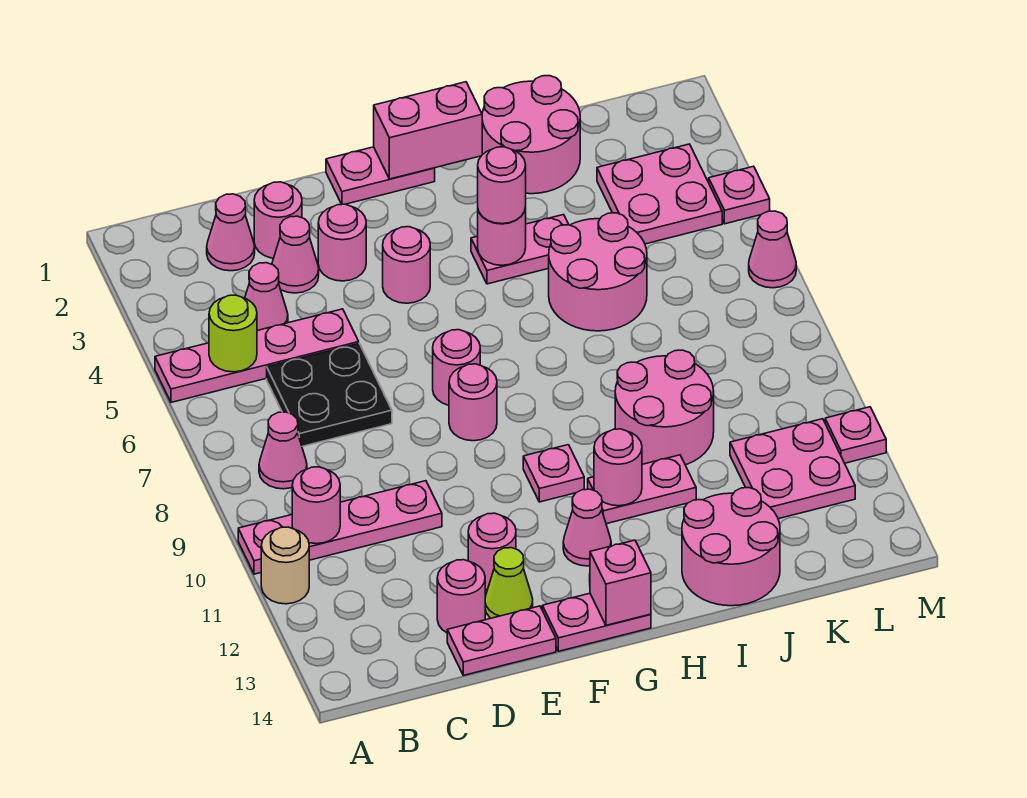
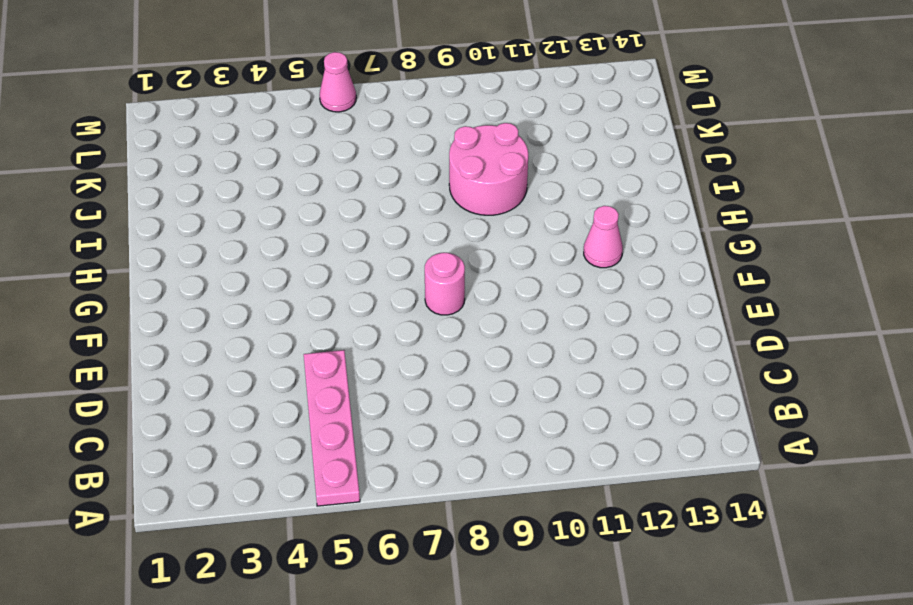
none -> pink plate A10:D10 level 1
none -> tan round brick A11 level 1
none -> pink cone B8 level 1
none -> pink cone C2 level 1

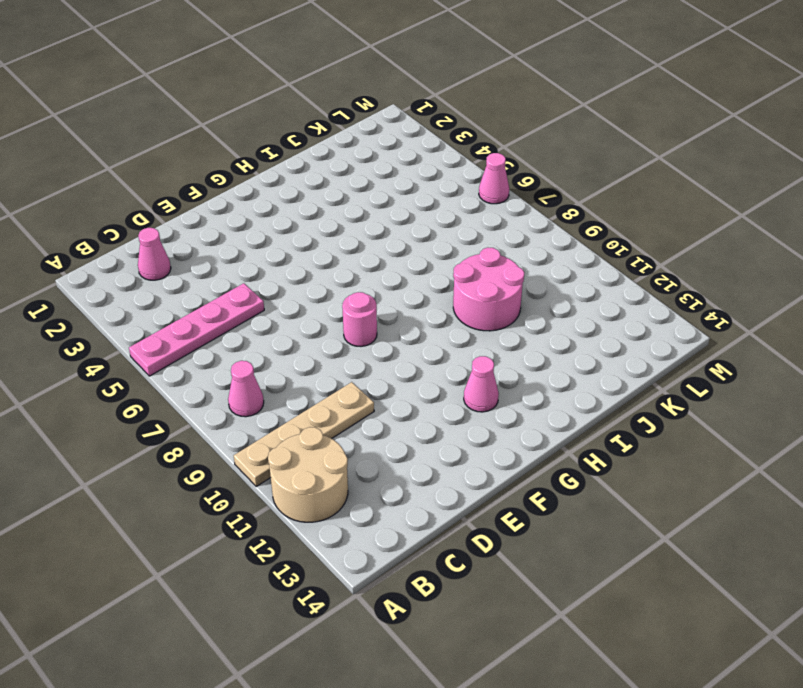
tan plate A10:D10 level 1 -> pink plate A10:D10 level 1
tan round brick A11:B12 level 1 -> tan round brick A11 level 1
none -> pink cone C4 level 1
none -> black plate C6:D7 level 1
none -> pink round brick D2 level 1
none -> pink cone D3 level 1

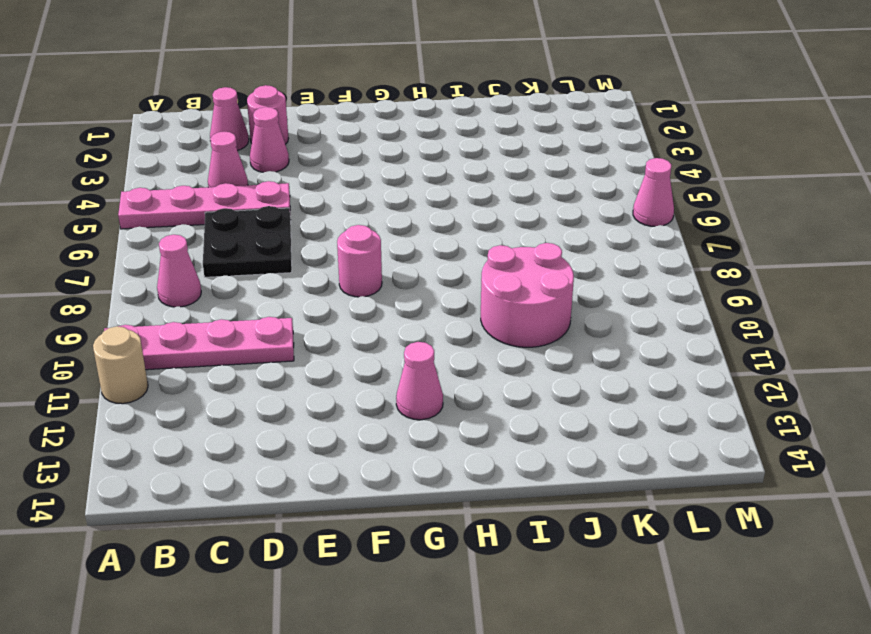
none -> pink round brick D13 level 1
none -> pink plate D14:E14 level 1
none -> pink round brick E3 level 1
none -> pink round brick E12 level 1

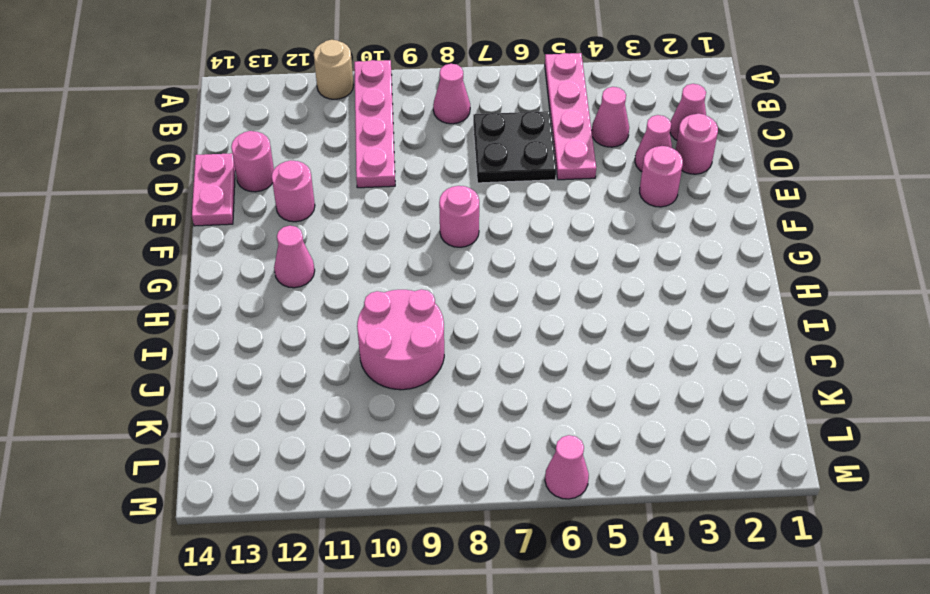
none -> lime cone E13 level 1
none -> pink plate F1:G1 level 1
none -> pink round brick F4 level 1
none -> pink round brick F7 level 1

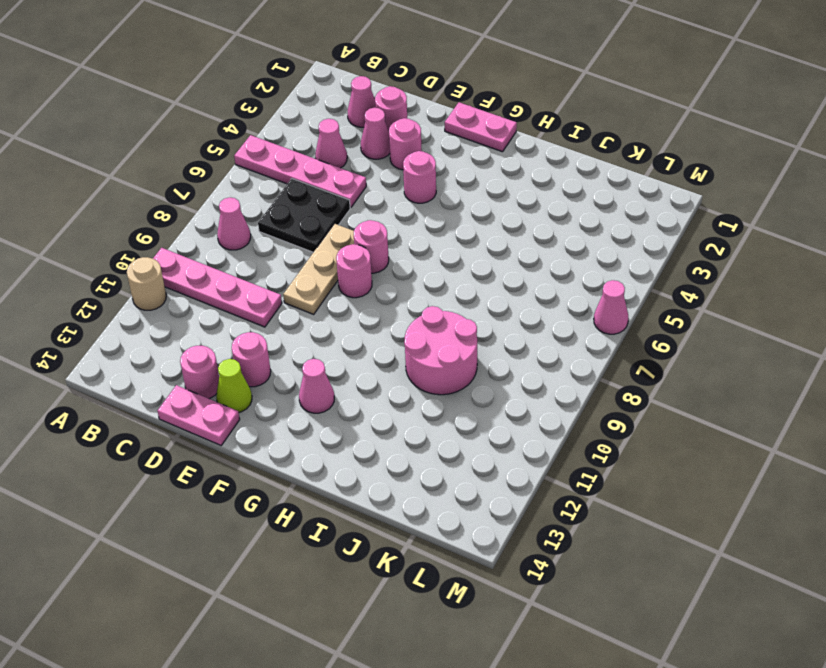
tan plate E7:E9 level 1 -> none
none -> pink plate F14:G14 level 1
none -> pink plate G10 level 1
none -> pink plate H4:I4 level 1
none -> pink plate H11:I11 level 1

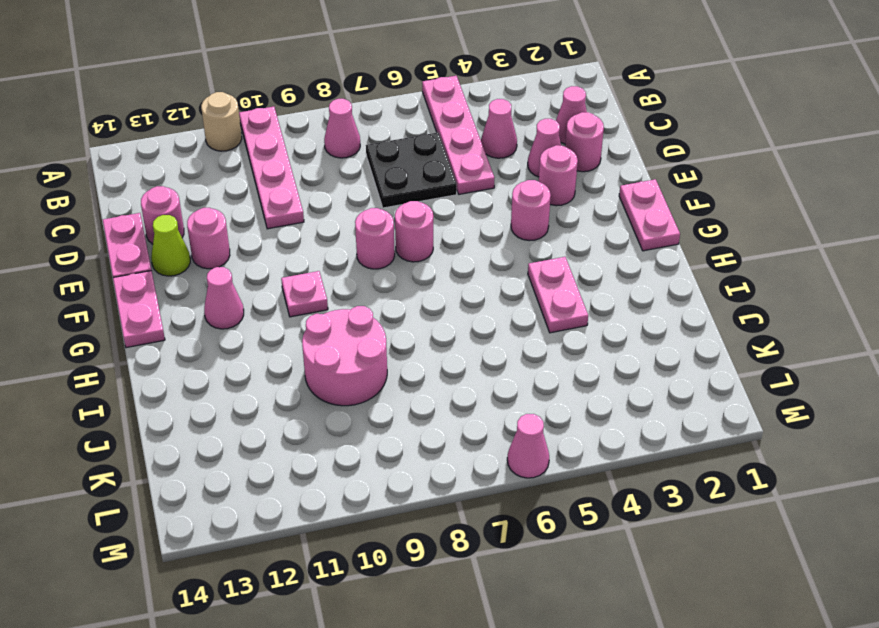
none -> pink plate H11:I11 level 1
none -> pink round brick I1:J2 level 1
none -> pink round brick I5:J6 level 1
none -> pink round brick I13:J14 level 1

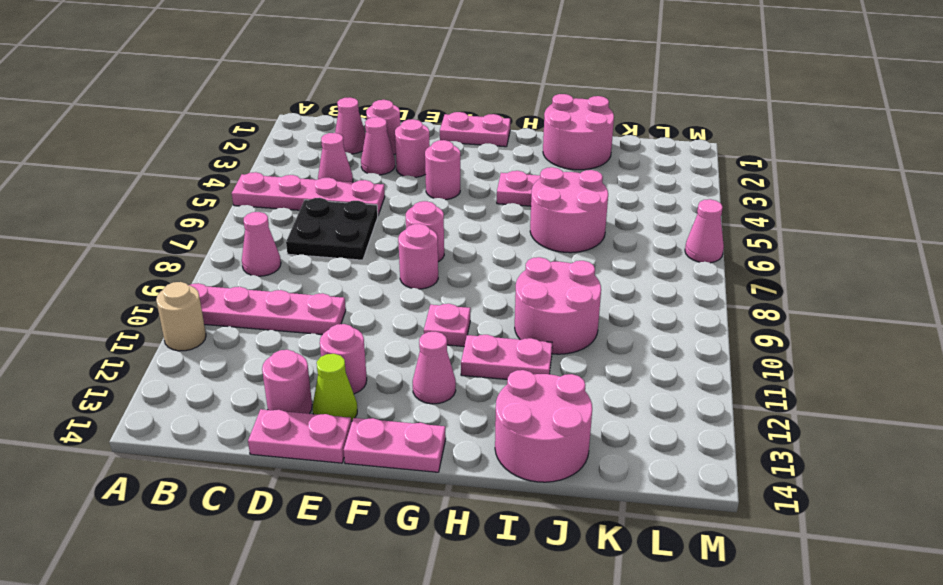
none -> pink plate K3:L4 level 1
none -> pink plate K11:L12 level 1
none -> pink plate M4 level 1
none -> pink plate M11 level 1

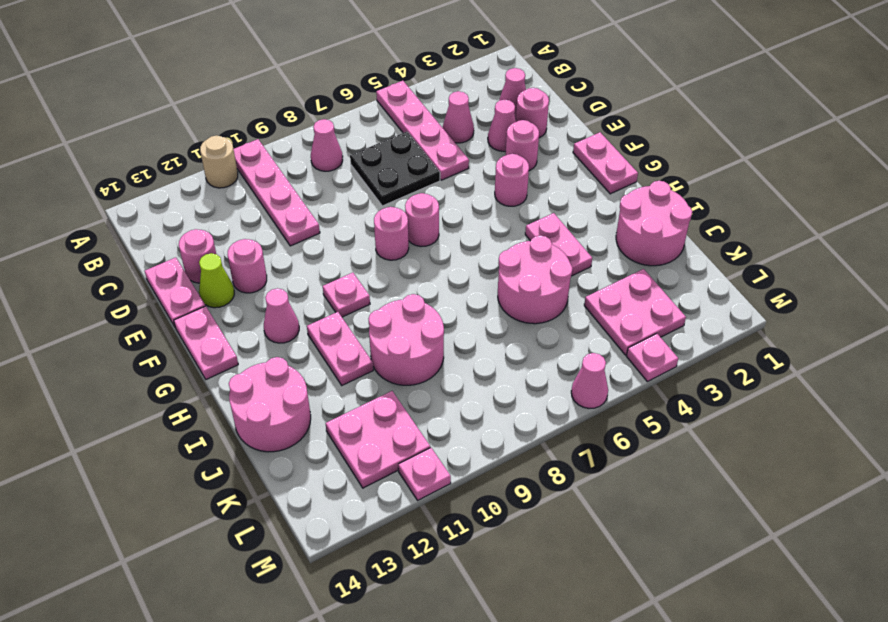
none -> lime round brick B5 level 2
none -> pink round brick B10 level 2
none -> pink brick G1:H1 level 2
none -> pink brick G14 level 2

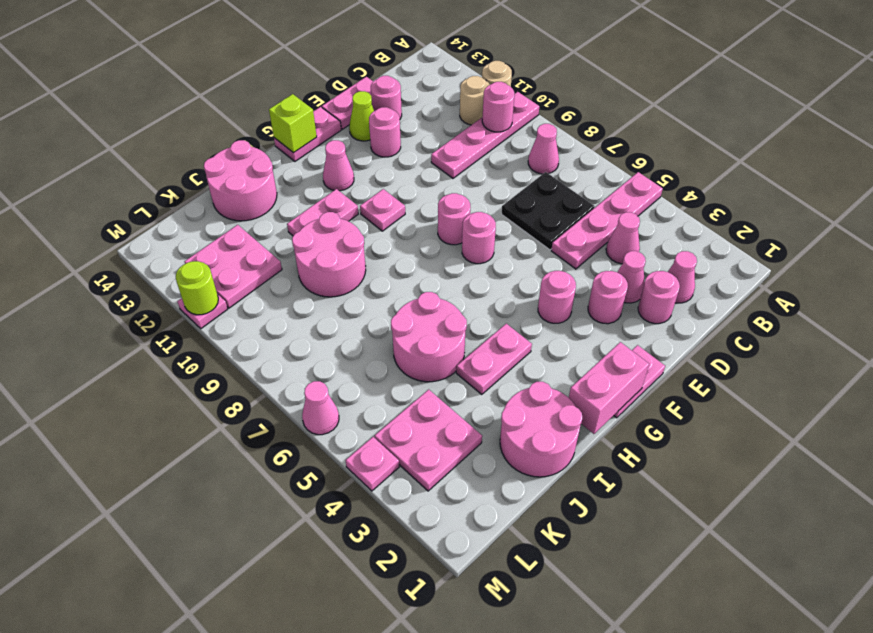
tan round brick B11 level 1 -> none
lime brick G14 level 2 -> pink brick G14 level 2
lime round brick M11 level 2 -> lime round brick B5 level 2
none -> pink round brick H4 level 2
none -> pink round brick H11 level 2
none -> pink round brick H4 level 3

